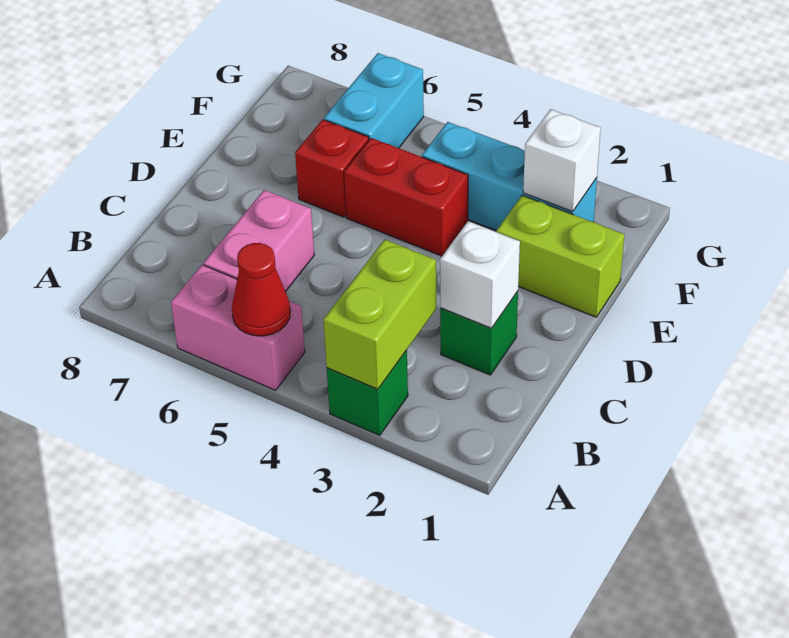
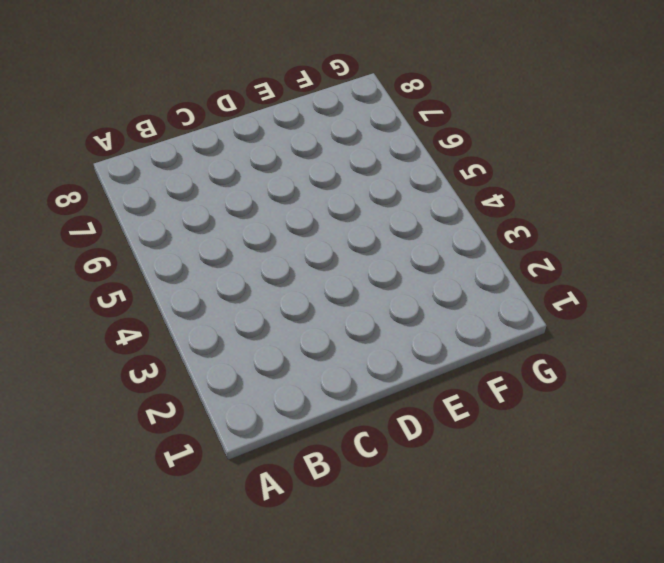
none -> green brick A3 level 1
none -> pink brick A5:A6 level 1
none -> pink brick B6:C6 level 1

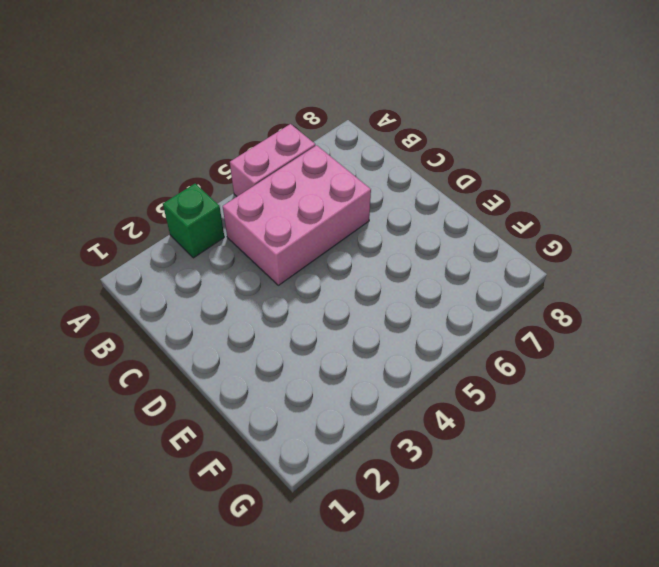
pink brick B4:C6 level 1 -> pink brick B6:C6 level 1
none -> green brick C2 level 1
none -> lime brick E1:E2 level 1
none -> red brick E4:E5 level 1

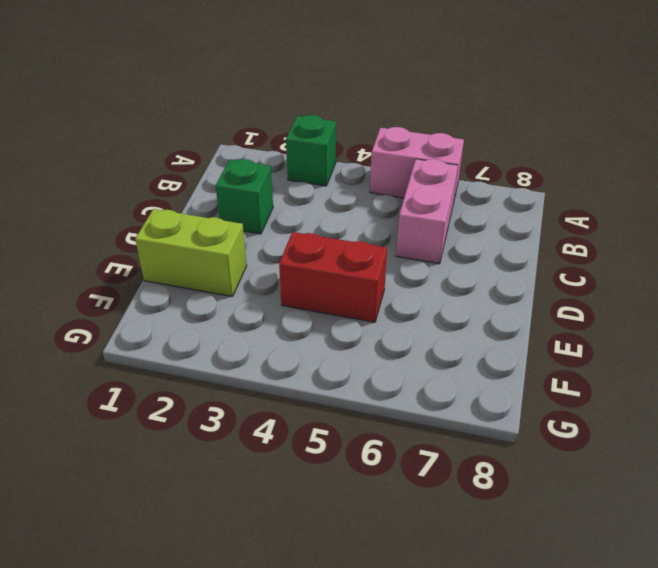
none -> red brick E6 level 1
none -> cyan brick F2:F4 level 1
none -> cyan brick F6:G6 level 1

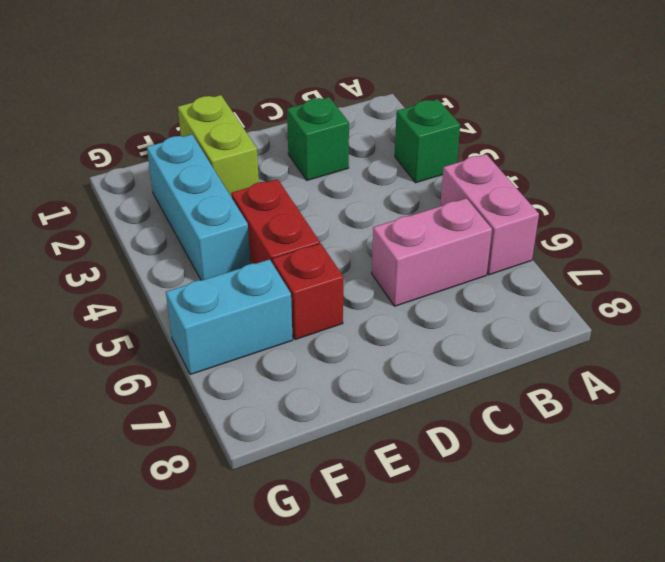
none -> lime brick A3:B3 level 2
none -> red cone A5 level 2
none -> white brick C2 level 2

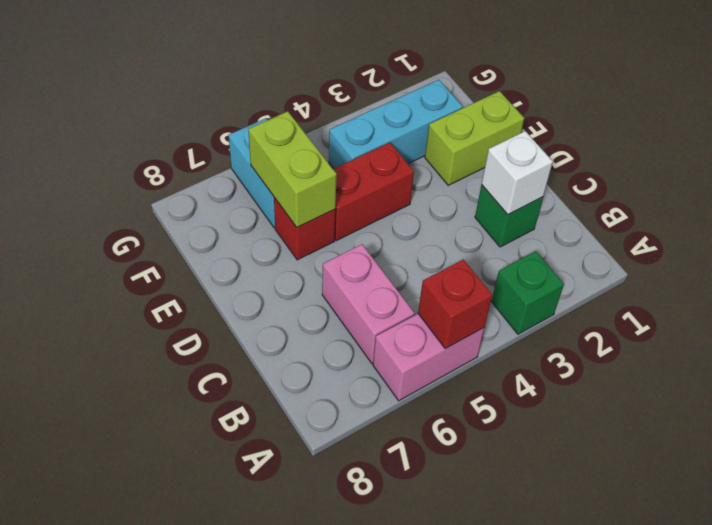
red brick A5 level 2 -> red cone A5 level 2
lime brick E6:F6 level 2 -> lime brick A3:B3 level 2
none -> white brick F2 level 2

